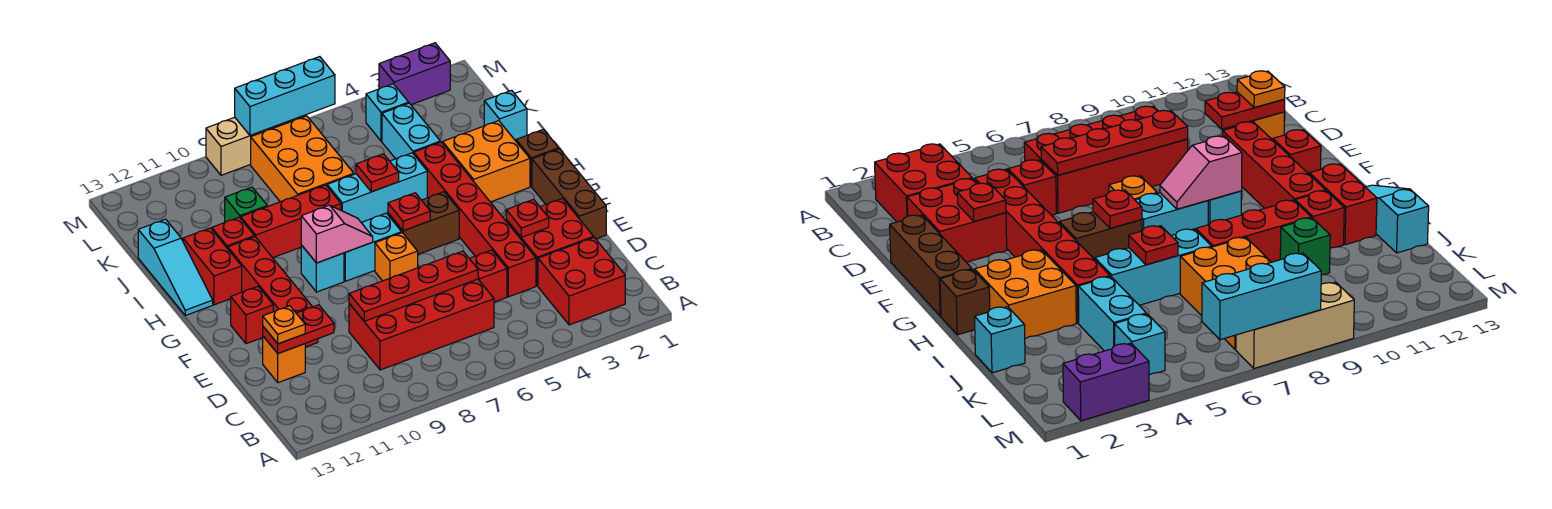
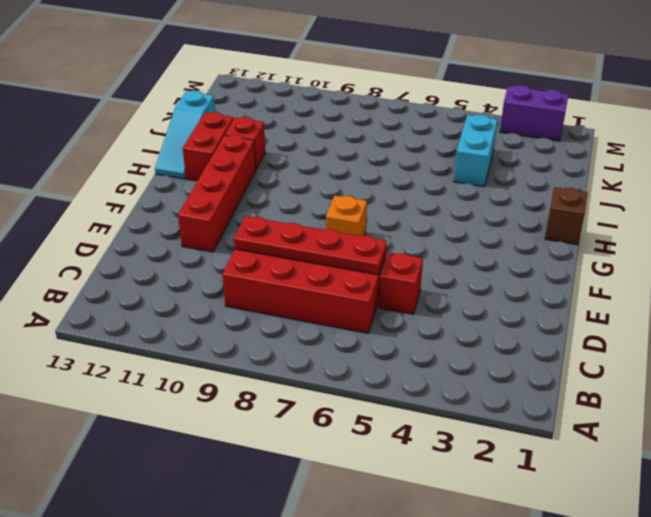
none -> red brick B2:C3 level 1
none -> red brick D2:E3 level 1
none -> red brick D4:I4 level 1
none -> orange brick D12 level 1

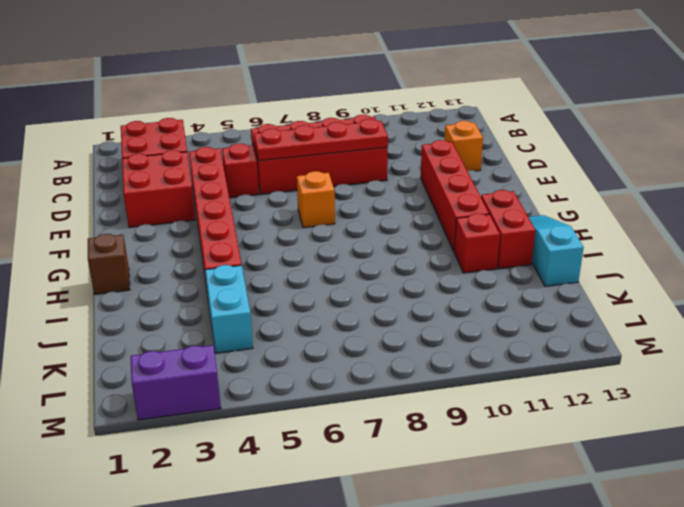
none -> brown brick E1:G1 level 1
none -> red brick F12 level 1
none -> brown brick G5:G6 level 1
none -> cyan brick G7:G8 level 1

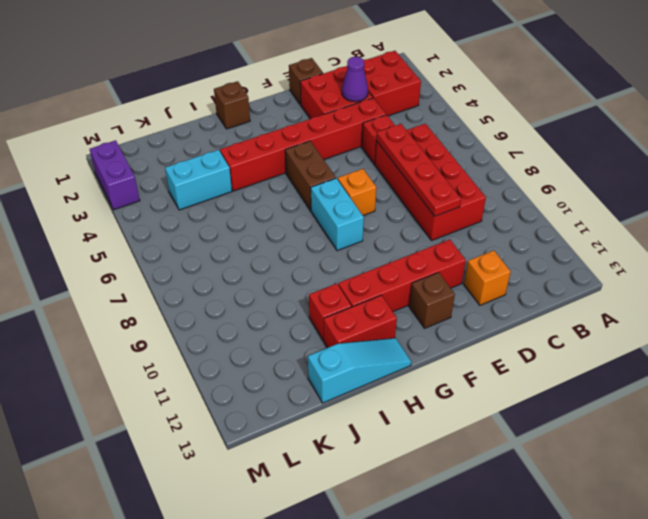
purple cone D3 level 2 -> none
brown brick E1 level 1 -> brown brick E1:G1 level 1
brown brick F12 level 1 -> red brick F12 level 1
none -> cyan brick G9 level 1
none -> orange brick H2:I3 level 1
none -> cyan brick I5:I7 level 1
none -> red brick I8:I10 level 1

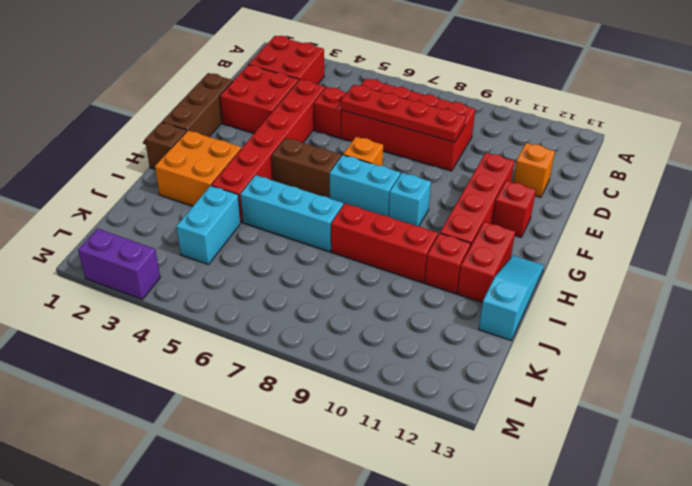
none -> cyan brick J1 level 1
none -> orange brick J7:L8 level 1
none -> green brick J10 level 1
none -> cyan brick L4 level 1

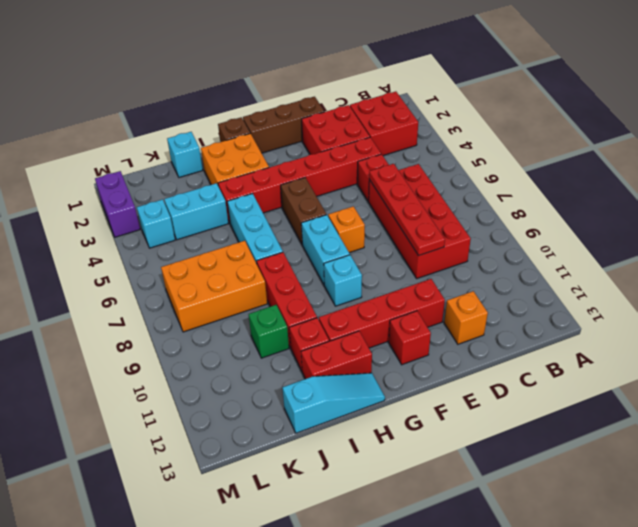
none -> tan brick M7:M9 level 1
none -> red plate D11:D12 level 2
none -> red plate E3 level 2
none -> red plate G6 level 2

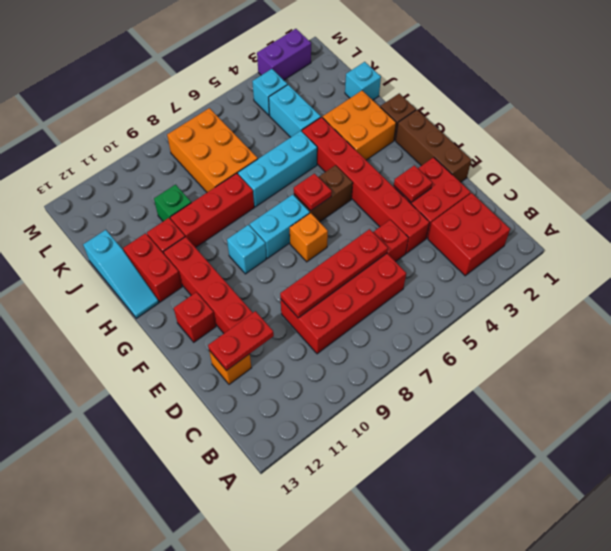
none -> tan brick M7:M9 level 1
none -> pink slope G8:G9 level 2 top 9
none -> red plate I6 level 2
none -> cyan brick M6:M8 level 2

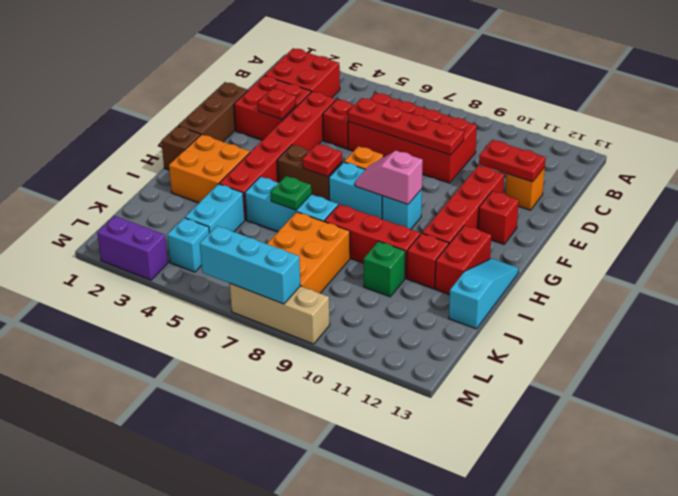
green plate I6 level 2 -> red plate I6 level 2
none -> cyan brick J1 level 1
none -> orange plate D12 level 3

